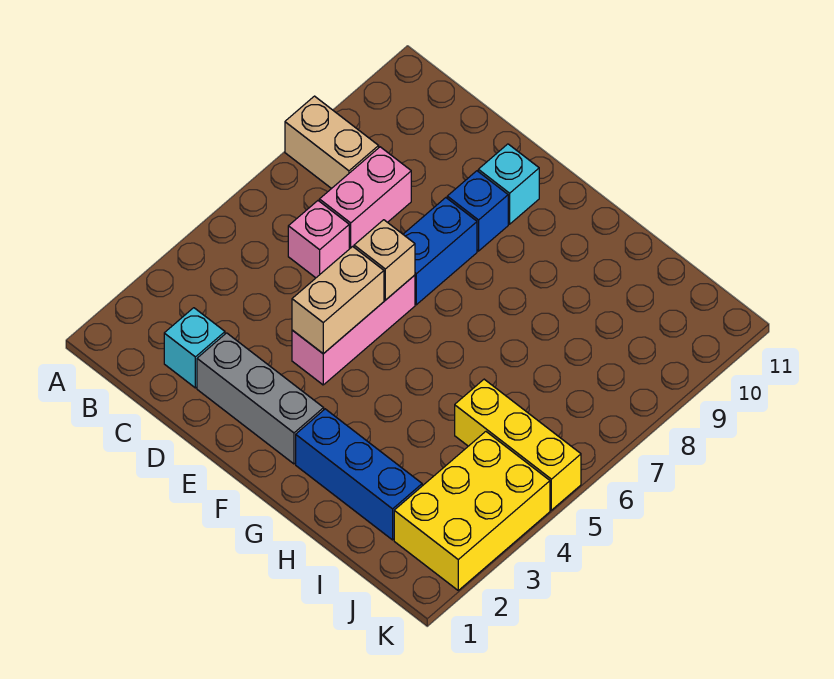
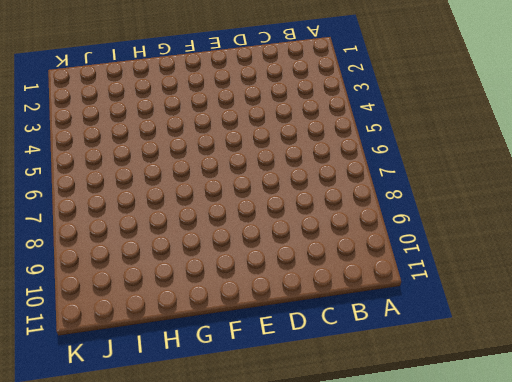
none -> tan brick A8:B8 level 1
none -> cyan brick C2 level 1
none -> pink brick C6 level 1

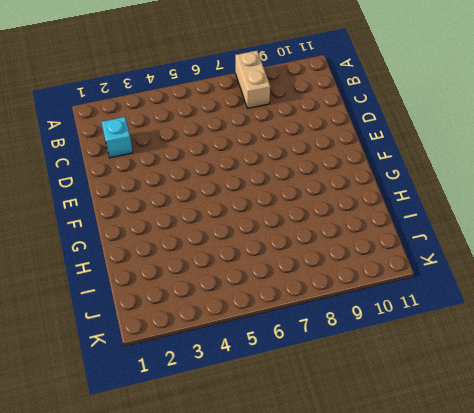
none -> pink brick C6 level 1
none -> pink brick C7:C8 level 1
none -> grey brick D2:F2 level 1

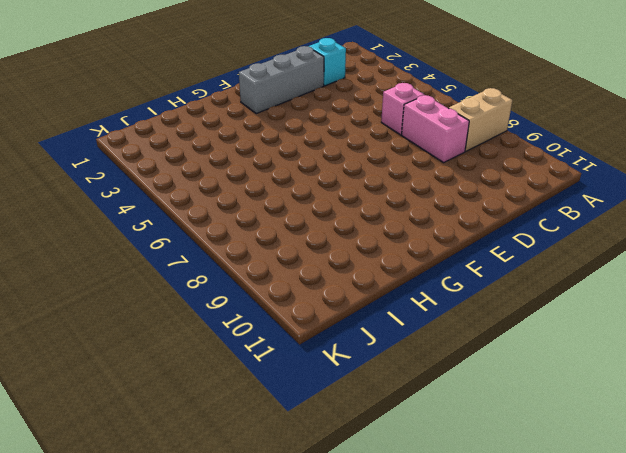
none -> pink brick E4:E6 level 1
none -> blue brick E7:E8 level 1
none -> blue brick E9 level 1

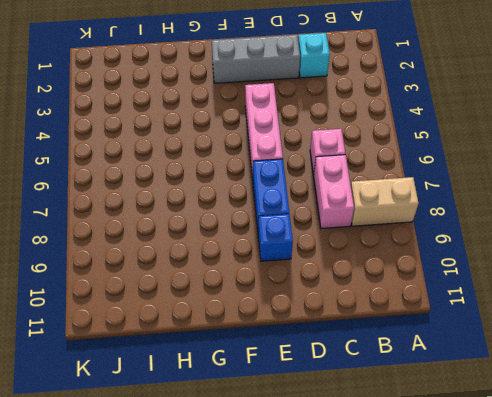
none -> cyan brick E10 level 1
none -> blue brick G2:I2 level 1
none -> yellow brick I5:K5 level 1

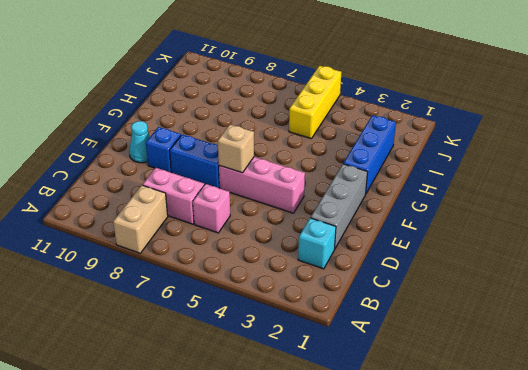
cyan cone E10 level 1 -> cyan brick E10 level 1
none -> yellow brick J2:K4 level 1
none -> tan brick E4:E5 level 2

